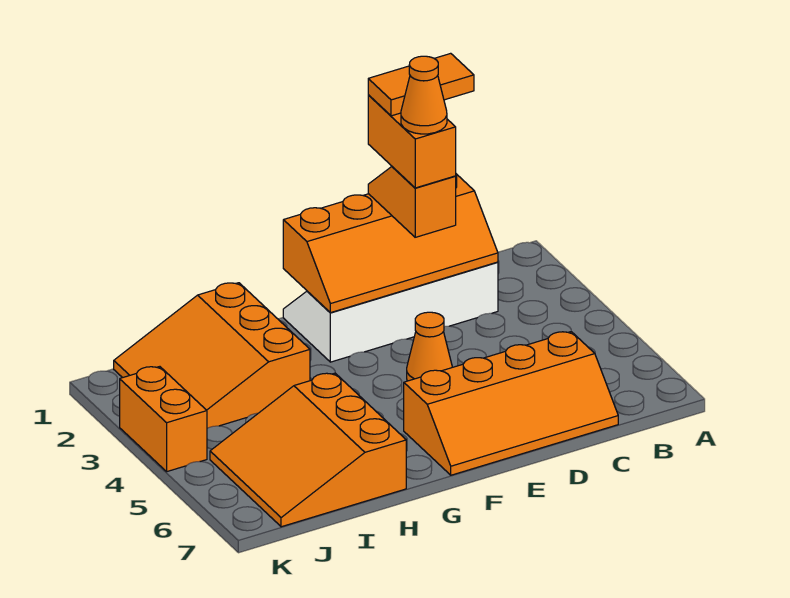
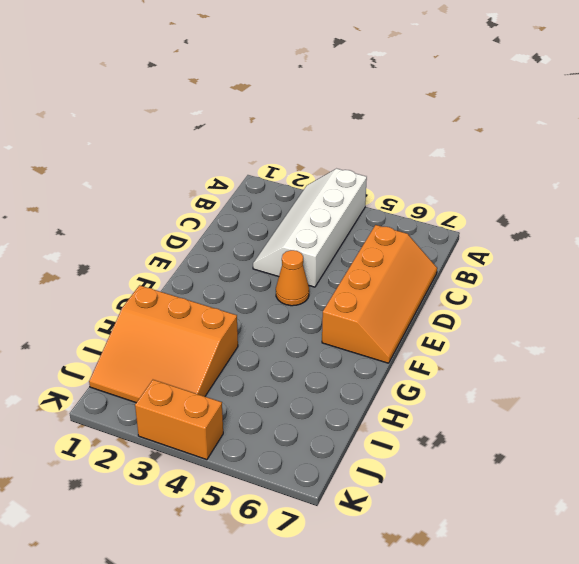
white slope A3:D4 level 1 top 4 -> white slope C1:F2 level 1 top 2
none -> orange slope H5:J7 level 1 top H
none -> orange slope C1:F2 level 2 top 1

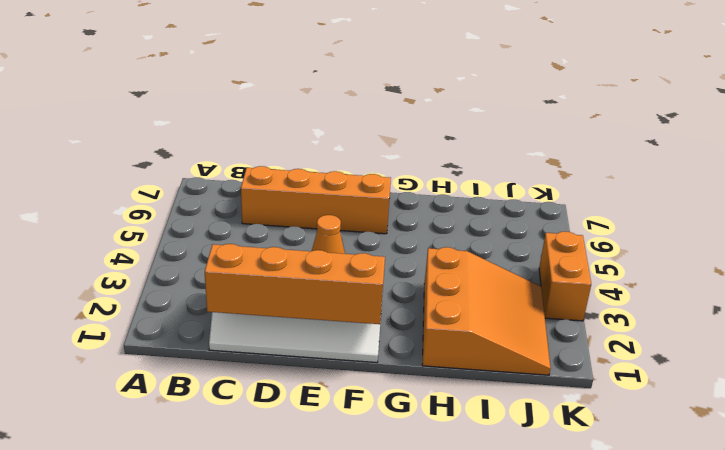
none -> orange slope H5:J7 level 1 top H
none -> orange slope D1:D2 level 3 top 2

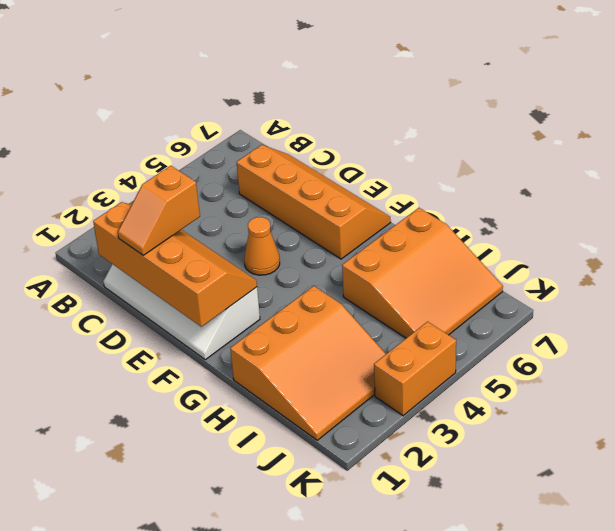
none -> orange brick D1:D2 level 4
none -> orange tile C1:D1 level 5

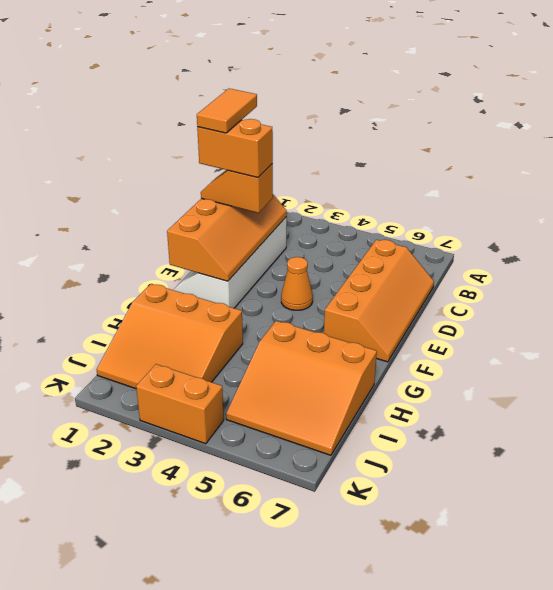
none -> orange cone D2 level 5

